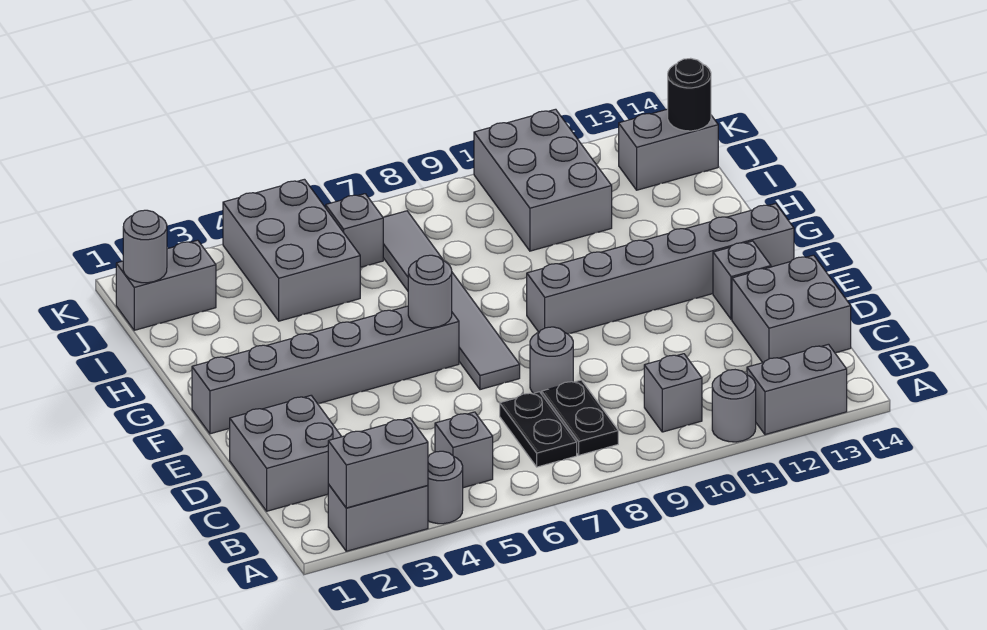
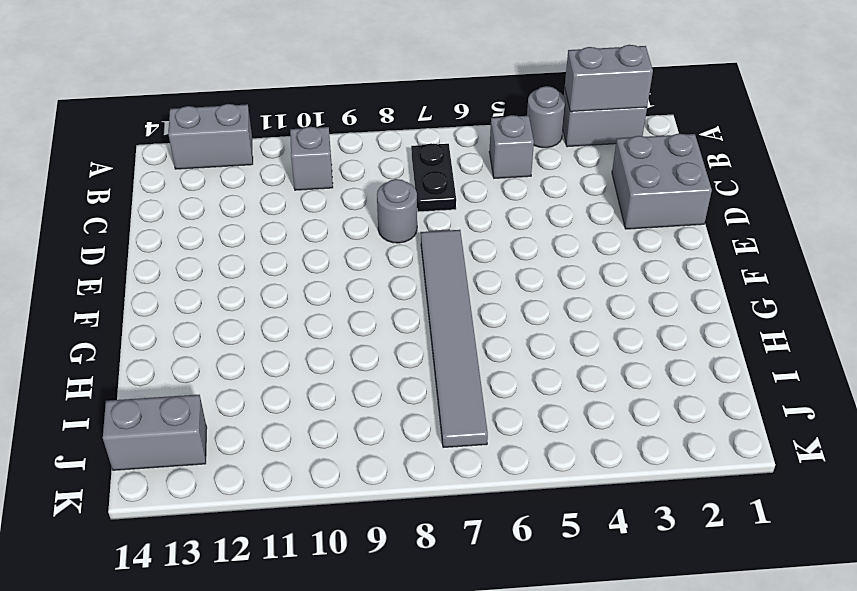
none -> grey round brick A11 level 1
none -> black plate B8:C8 level 1
none -> grey brick C13:D14 level 1

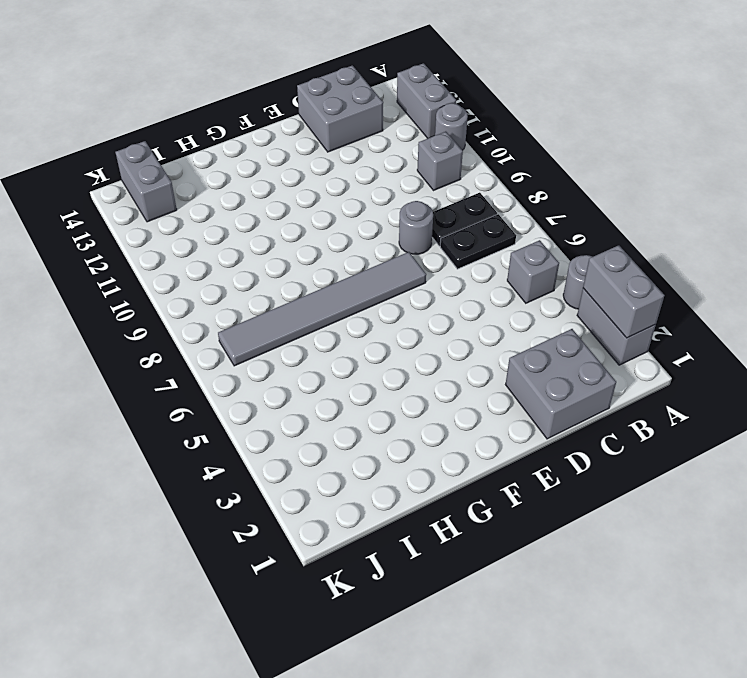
none -> grey brick E13 level 1
none -> grey brick F1:F6 level 1
none -> grey brick F9:F14 level 1

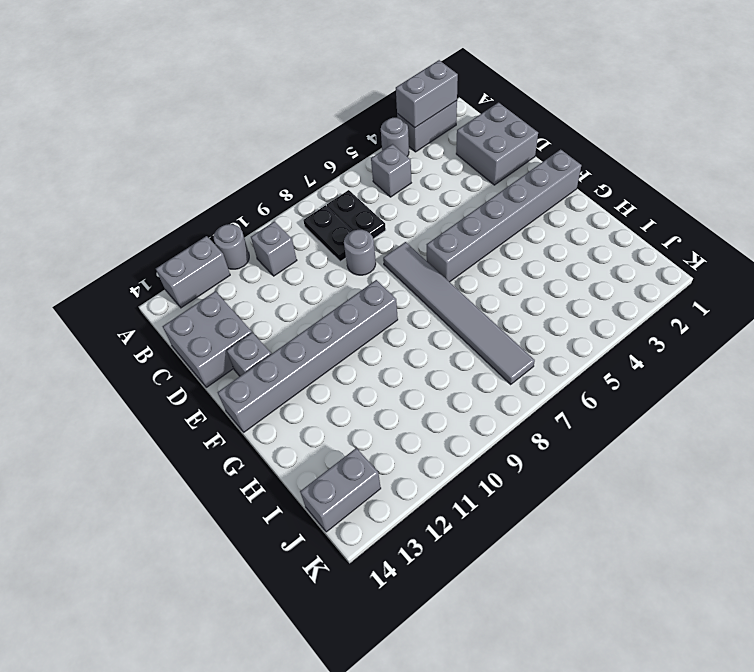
none -> grey brick I4:K5 level 1
none -> grey brick I10:K11 level 1
none -> grey brick J1:J2 level 1

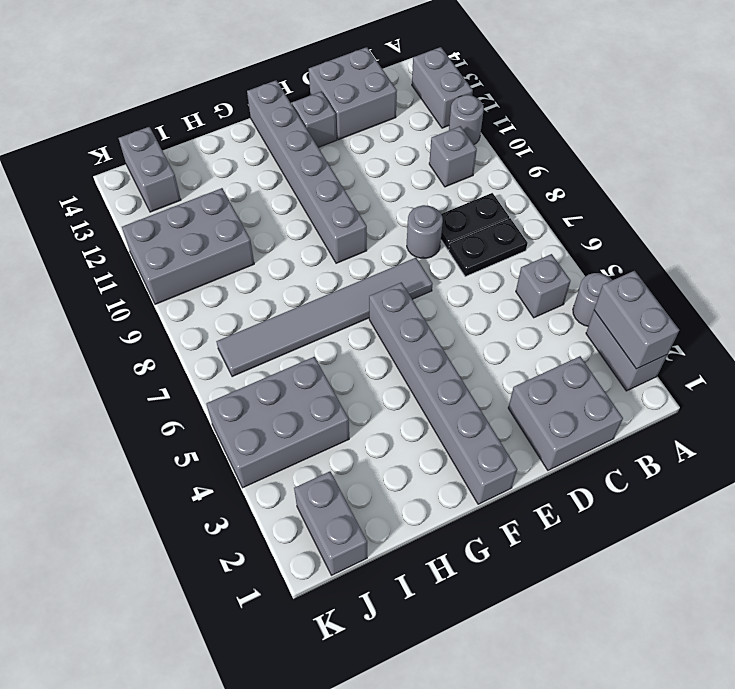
none -> grey brick J6 level 1
none -> grey round brick F6 level 2
none -> grey round brick J1 level 2

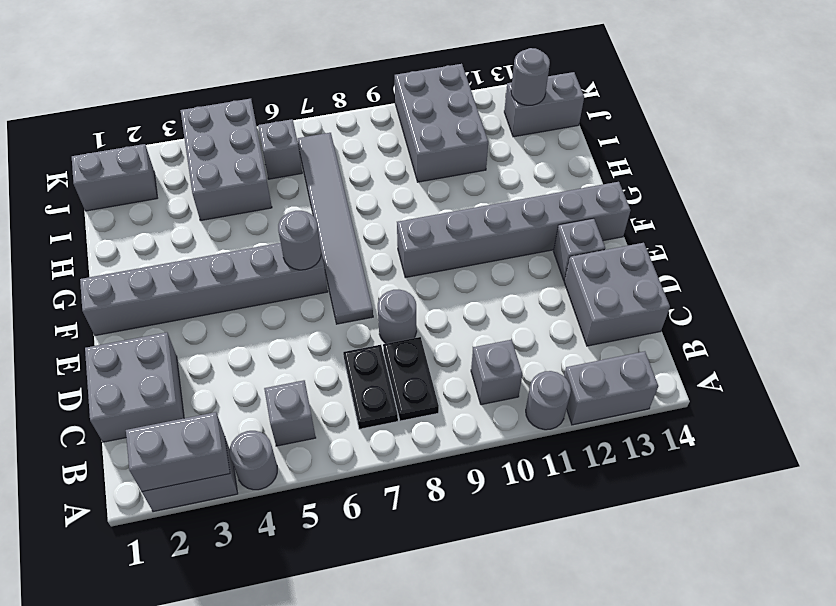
grey round brick J13 level 2 -> grey round brick J1 level 2
none -> black round brick J14 level 2

